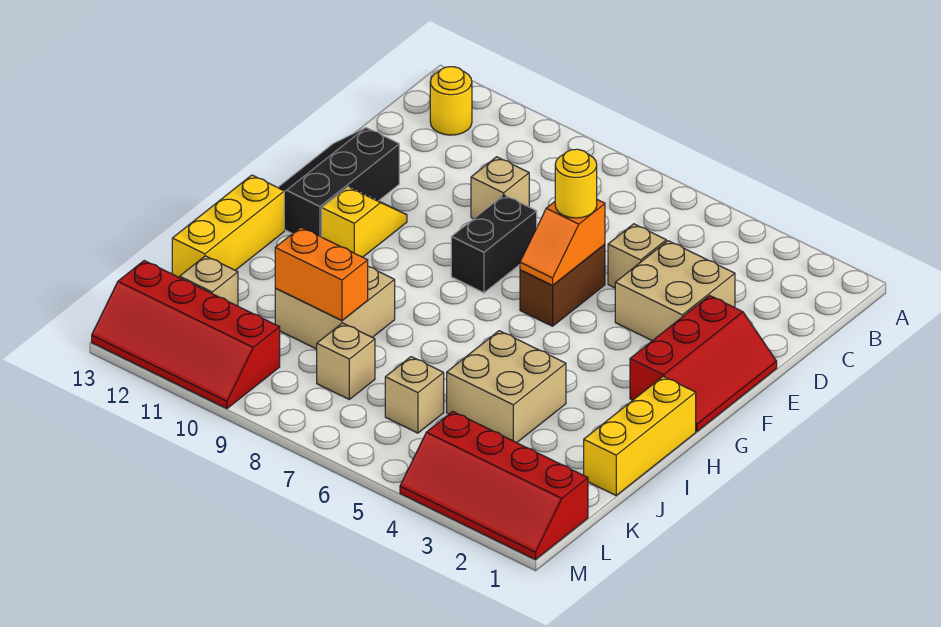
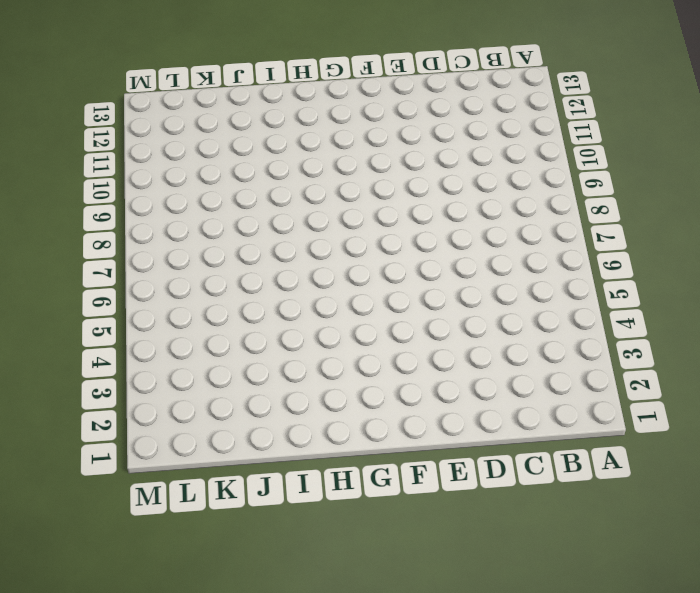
none -> yellow round brick B12 level 1
none -> tan brick D3:E4 level 1
none -> tan brick D5 level 1

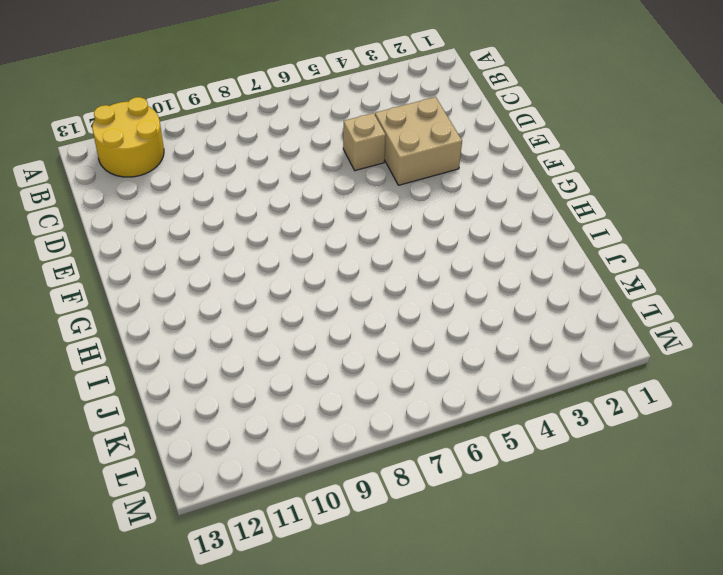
yellow round brick A11:B12 level 1 -> yellow round brick B12 level 1
none -> tan brick D9 level 1
none -> red slope E1:G2 level 1 top 2
none -> brown brick E6:F6 level 1

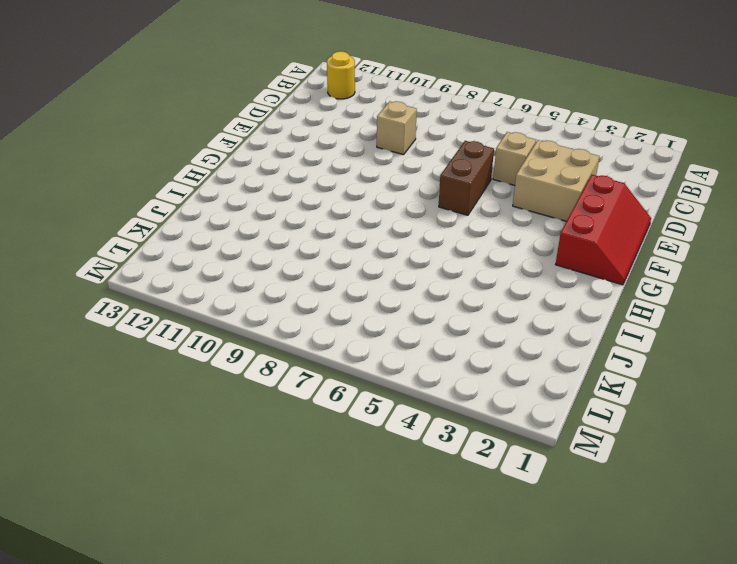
none -> black brick E8:F8 level 1
none -> black slope E12:G13 level 1 top 12
none -> yellow slope F11:G11 level 1 top G

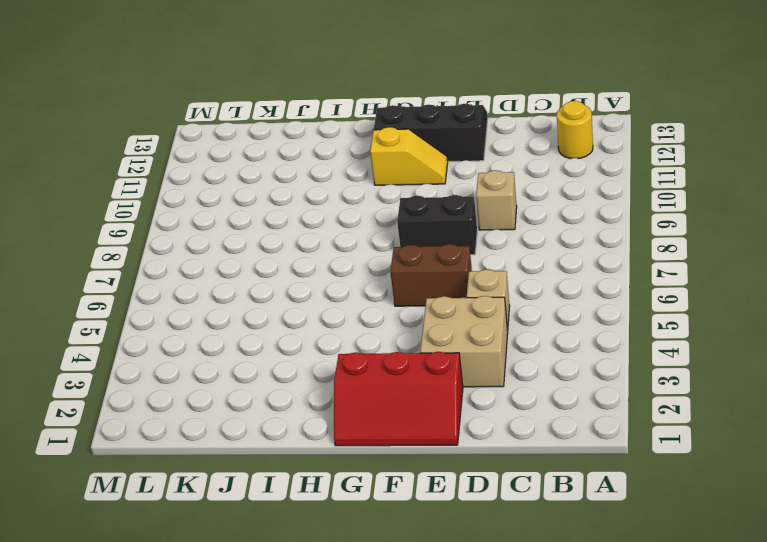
none -> yellow brick H1:J1 level 1
none -> yellow brick H13:J13 level 1
none -> tan brick I4:J5 level 1

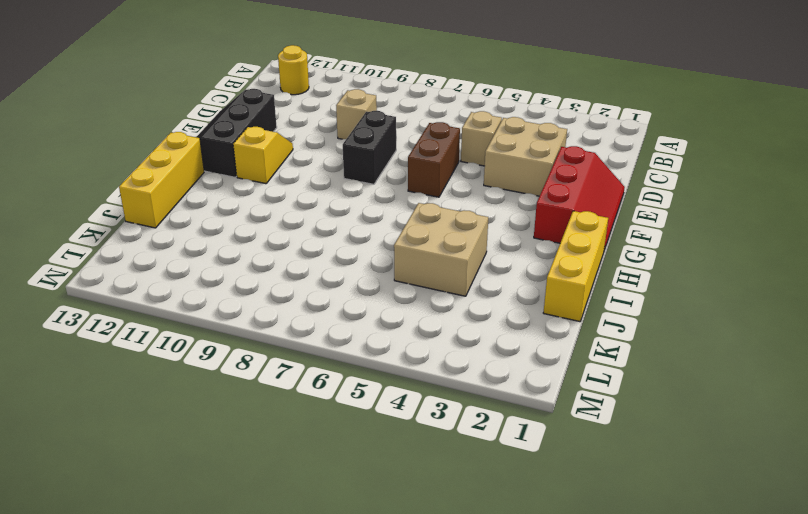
none -> tan brick I9:J10 level 1
none -> tan brick K6 level 1
none -> tan brick K8 level 1

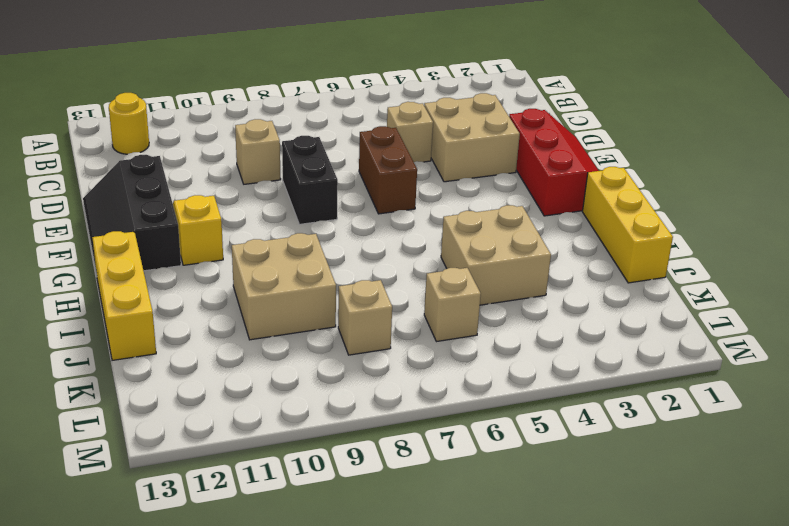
none -> tan brick K12 level 1
none -> red slope L1:M4 level 1 top L
none -> red slope L10:M13 level 1 top L

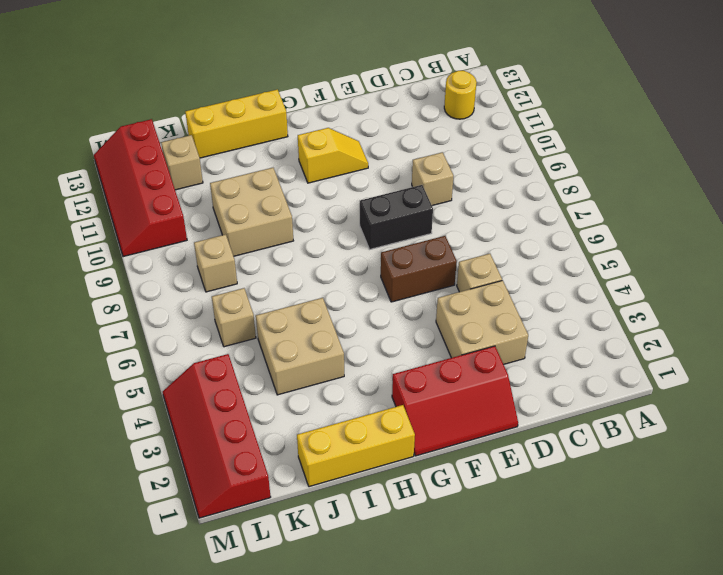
none -> black slope E12:G13 level 1 top 12
none -> orange slope E6:F6 level 2 top E
none -> orange brick J9:J10 level 2

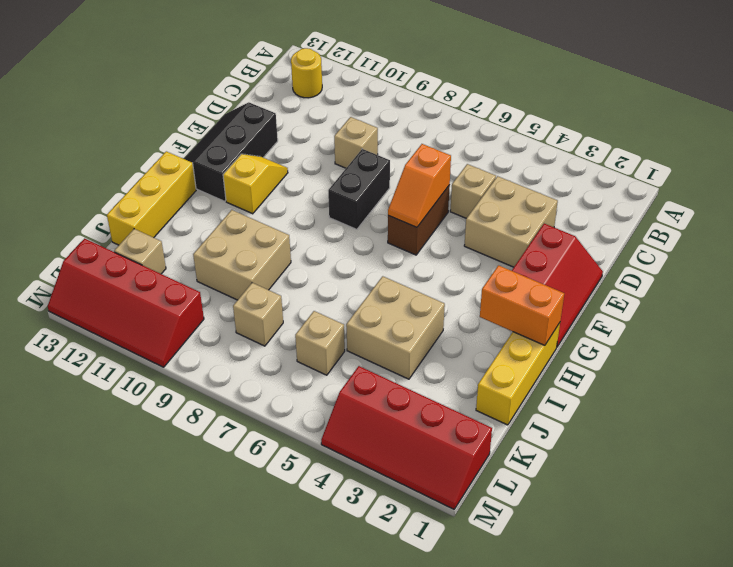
orange brick H1:H2 level 2 -> orange brick J9:J10 level 2
none -> yellow round brick E6 level 3

